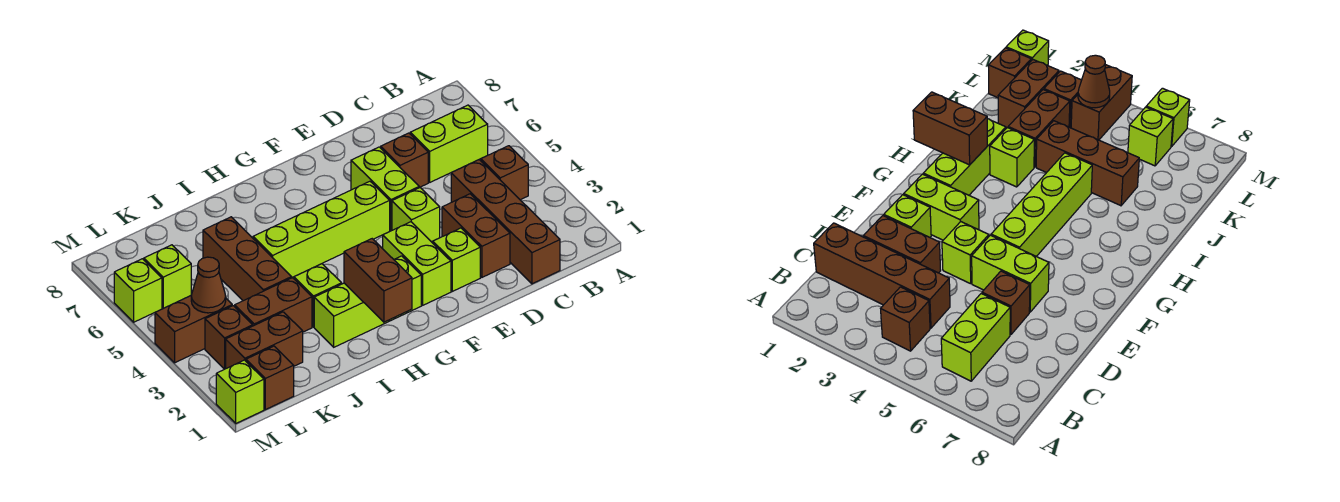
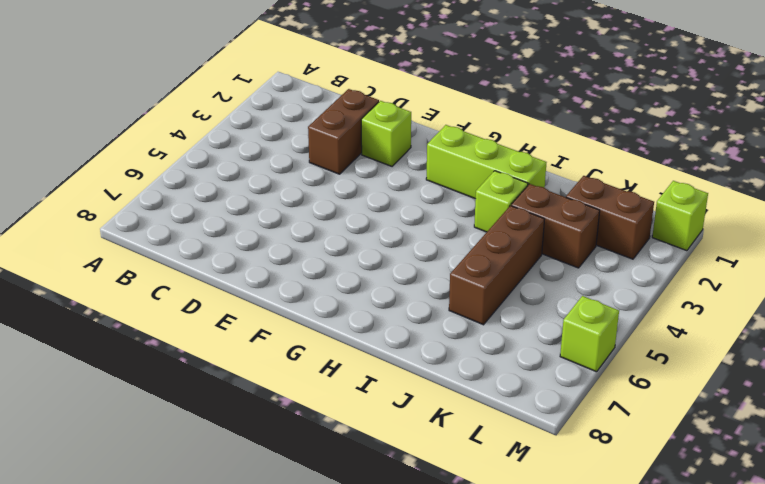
none -> brown brick B4 level 1
none -> lime brick B6:C6 level 1
none -> brown brick C1:C4 level 1

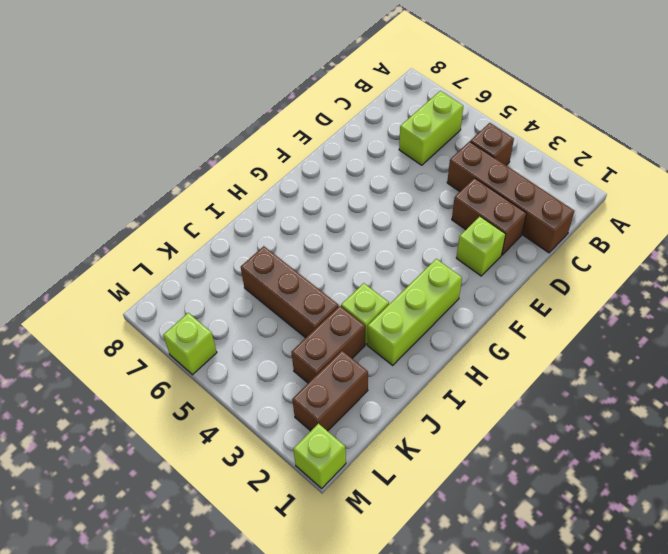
none -> brown brick D6 level 1
none -> lime brick E4 level 1
none -> lime brick E5:E6 level 1

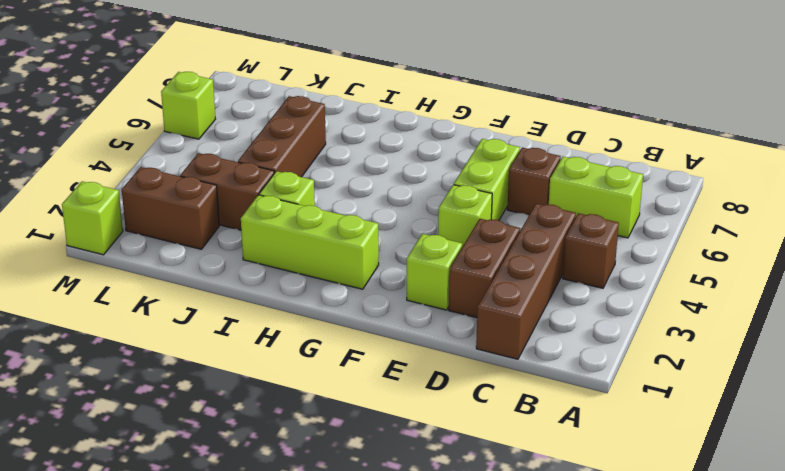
none -> lime brick F2:F3 level 1
none -> lime brick F5:I5 level 1
none -> brown brick L1 level 1

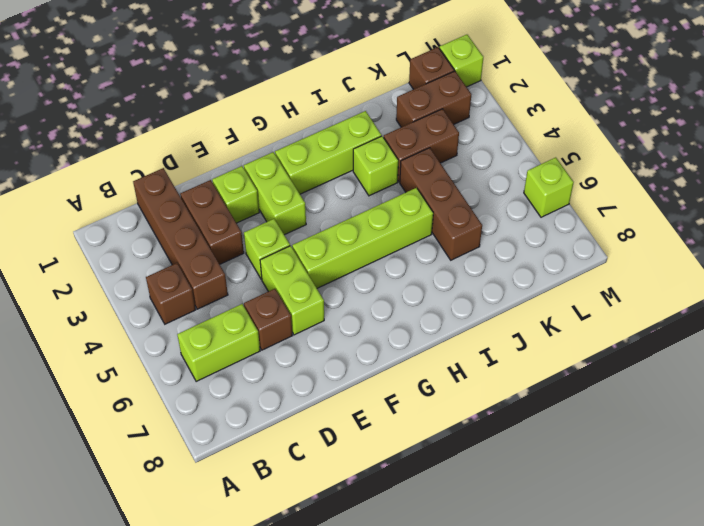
none -> brown brick L3 level 1
none -> brown brick L4:M4 level 1
none -> lime brick L6 level 1

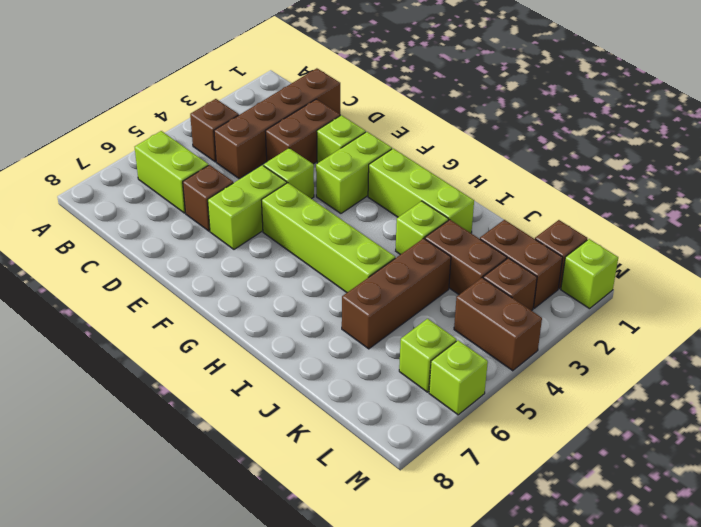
none -> brown brick H1:H2 level 2
none -> brown cone L4 level 2

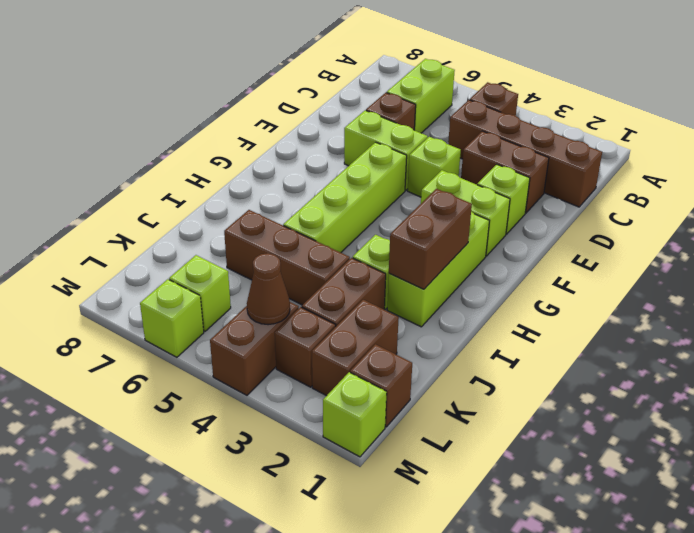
brown brick H2:I2 level 2 -> brown brick H1:H2 level 2

